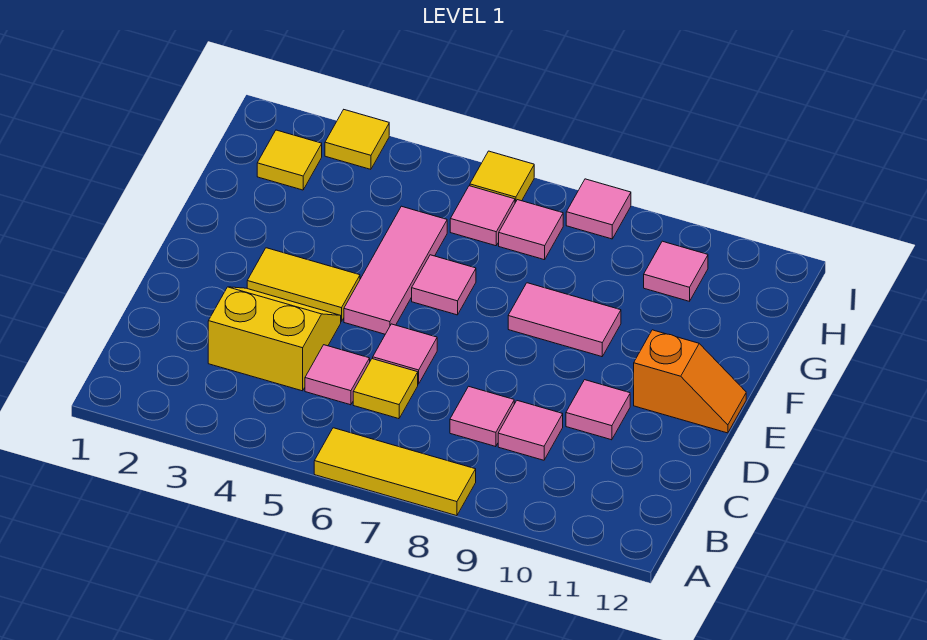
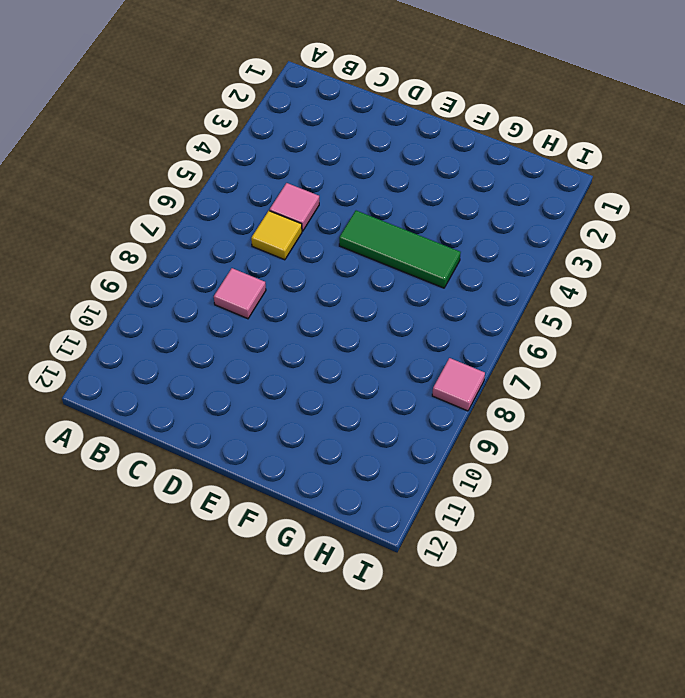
green tile E5:G5 level 1 -> pink tile E5:G5 level 1
none -> yellow tile A6:A8 level 1
none -> yellow slope C3:D4 level 1 top C
none -> pink tile C9 level 1

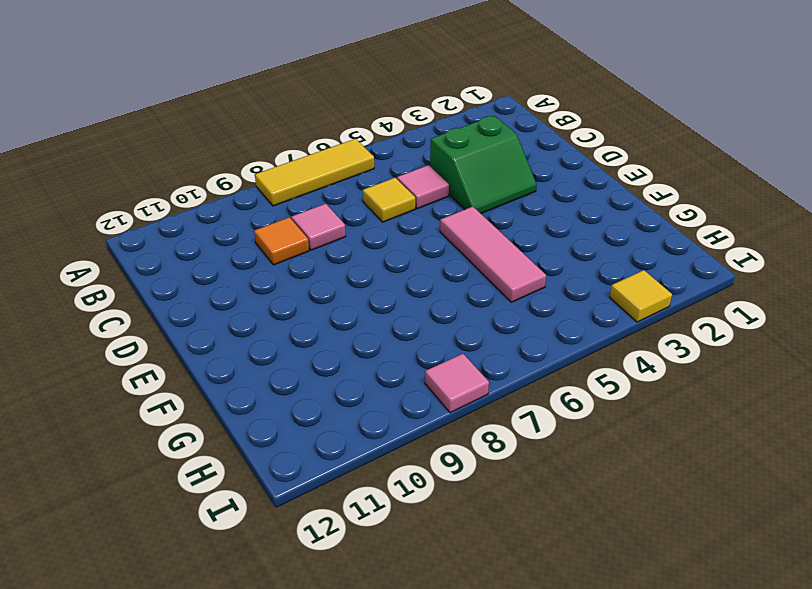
green slope C3:D4 level 1 top C -> yellow slope C3:D4 level 1 top C
orange tile C9 level 1 -> pink tile C9 level 1
none -> pink tile D6 level 1
none -> pink tile D10 level 1
none -> yellow tile E3:E4 level 1

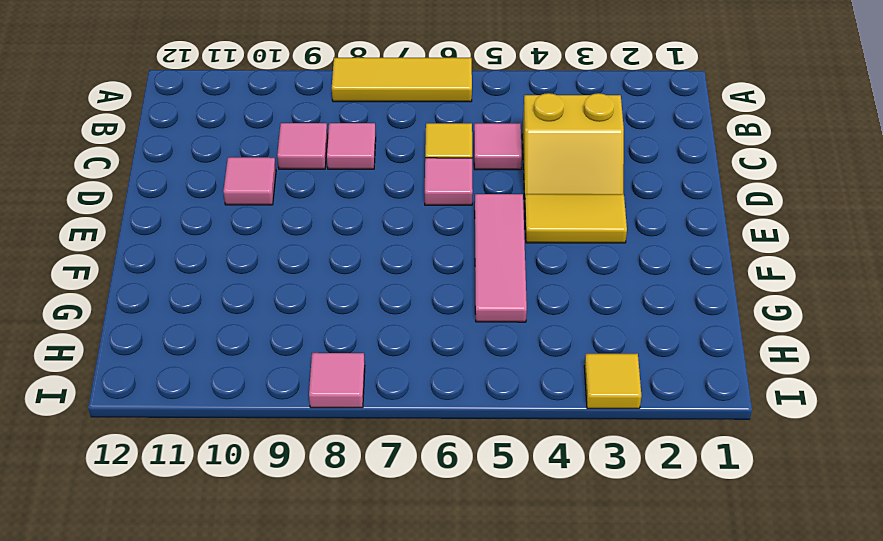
none -> orange slope E11:E12 level 1 top 11
none -> pink tile F6 level 1
none -> pink tile F8:F9 level 1

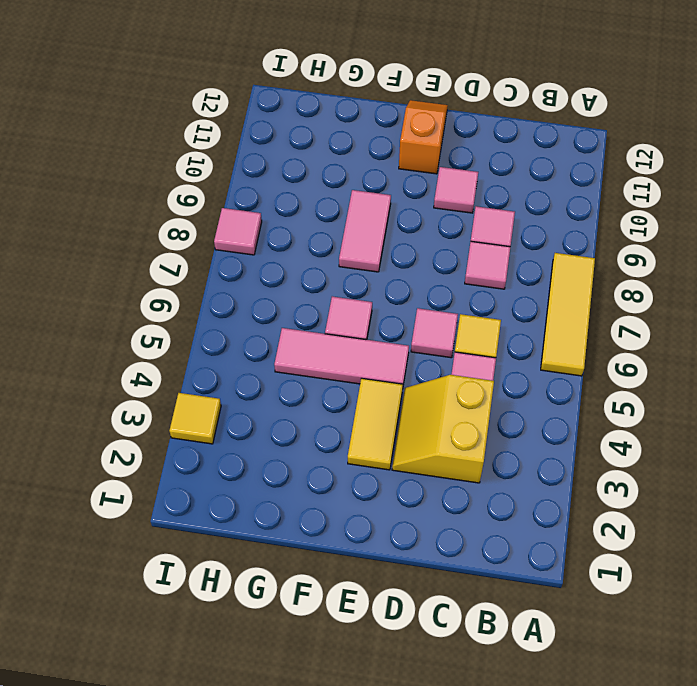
none -> yellow tile H2 level 1
none -> pink tile H6 level 1
none -> pink tile H7 level 1

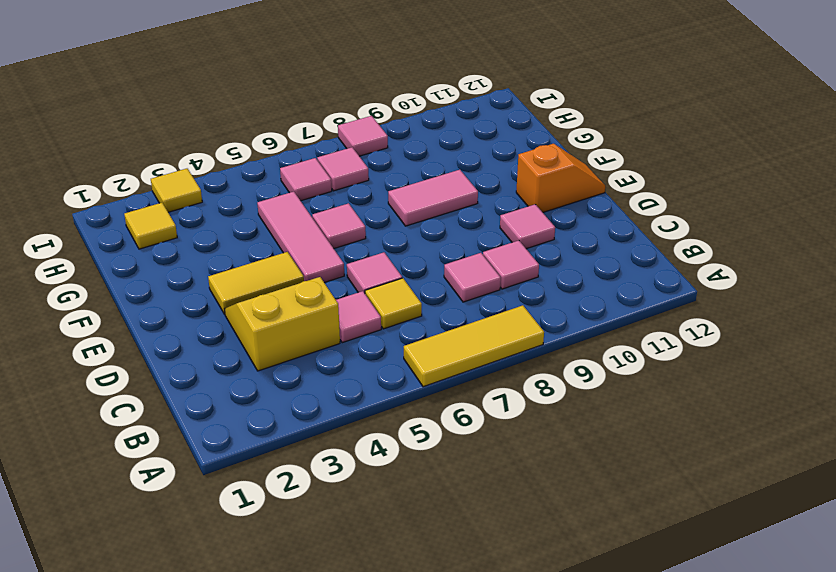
none -> pink tile H10 level 1
none -> yellow tile I6 level 1

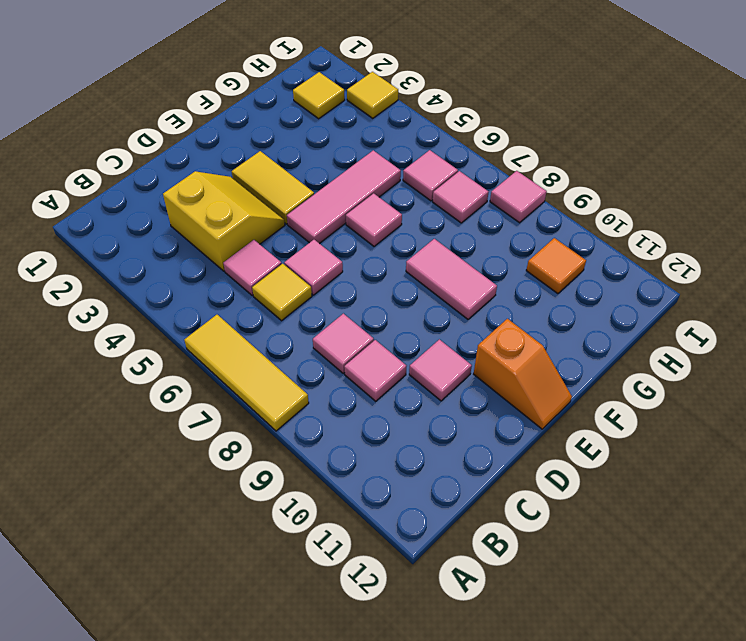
orange tile H10 level 1 -> pink tile H10 level 1
none -> yellow tile I6 level 1

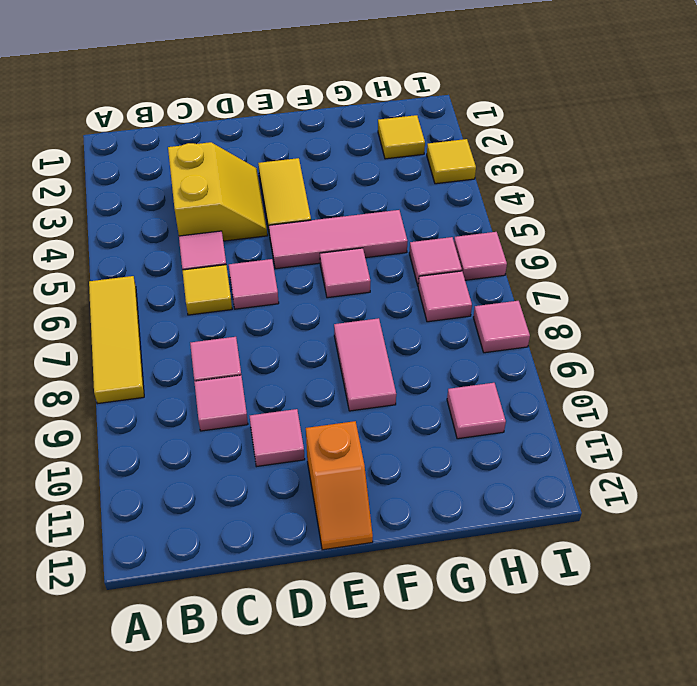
pink tile I6 level 1 -> yellow tile I6 level 1

